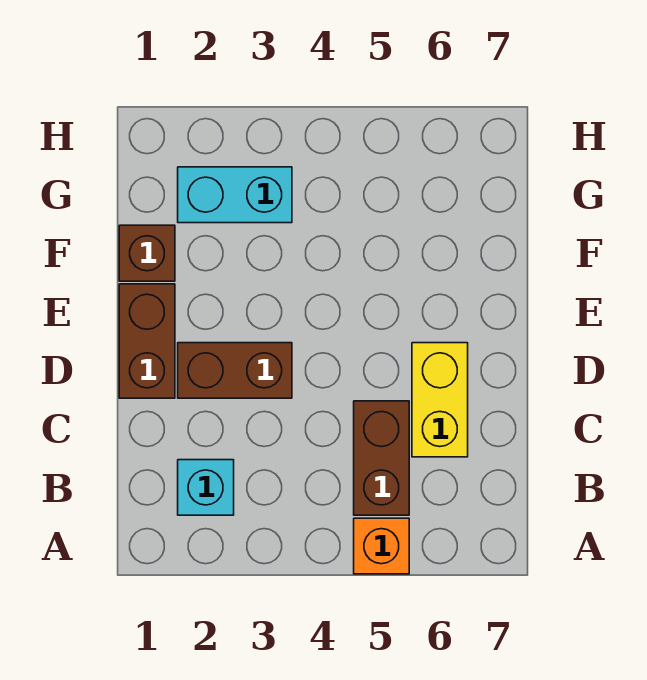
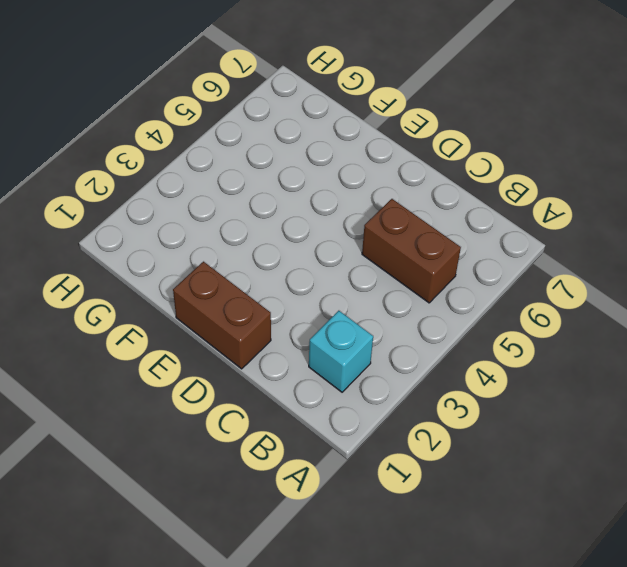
none -> orange brick A5 level 1
none -> yellow brick C6:D6 level 1

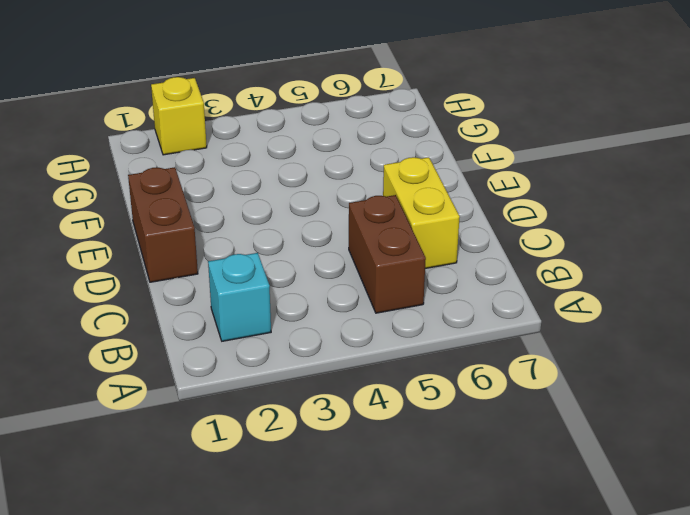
yellow brick H2 level 1 -> none
none -> orange brick A5 level 1
none -> brown brick D2:D3 level 1

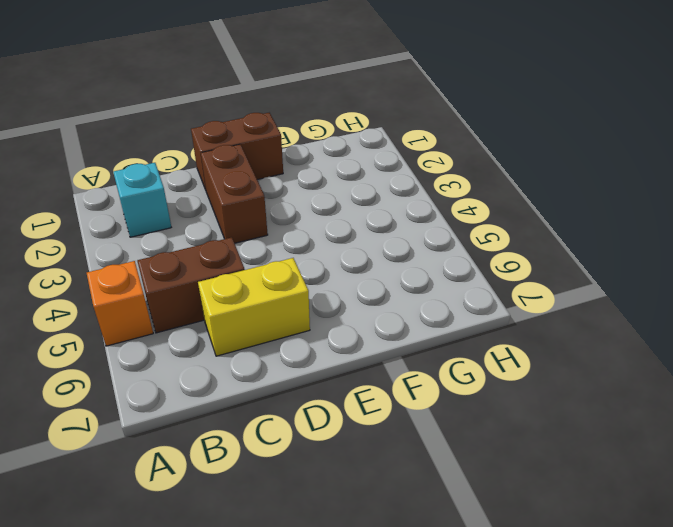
none -> brown brick F1 level 1
none -> cyan brick G2:G3 level 1

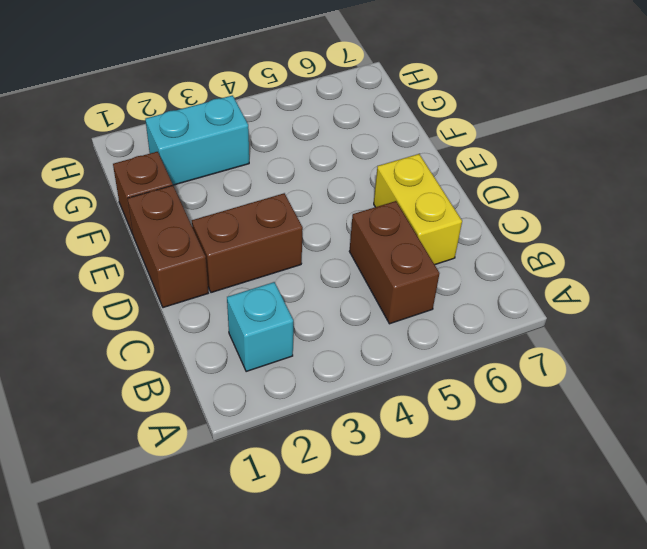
none -> orange brick A5 level 1

